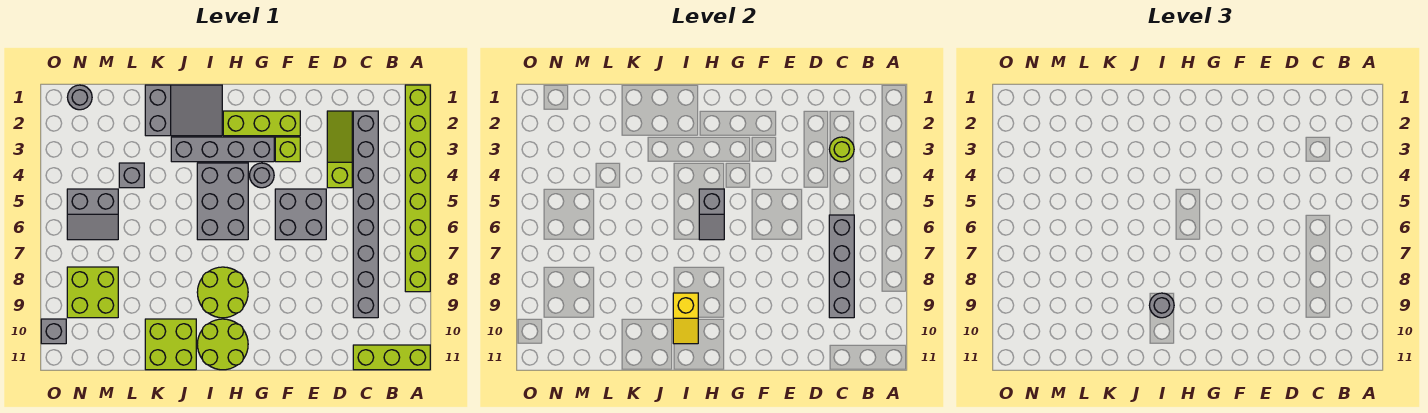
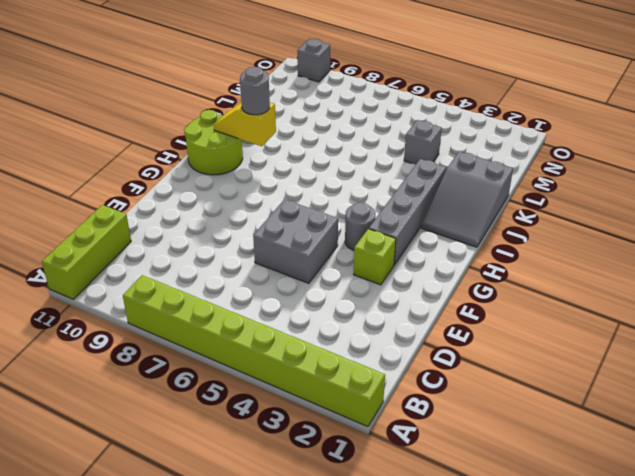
none -> grey brick C2:C9 level 1
none -> lime slope D2:D4 level 1 top 4
none -> lime brick F2:H2 level 1

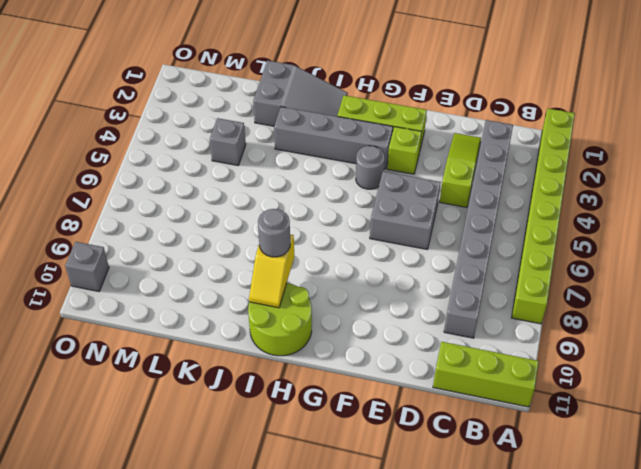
none -> grey brick H4:I6 level 1
none -> lime round brick H8:I9 level 1
none -> lime brick J10:K11 level 1

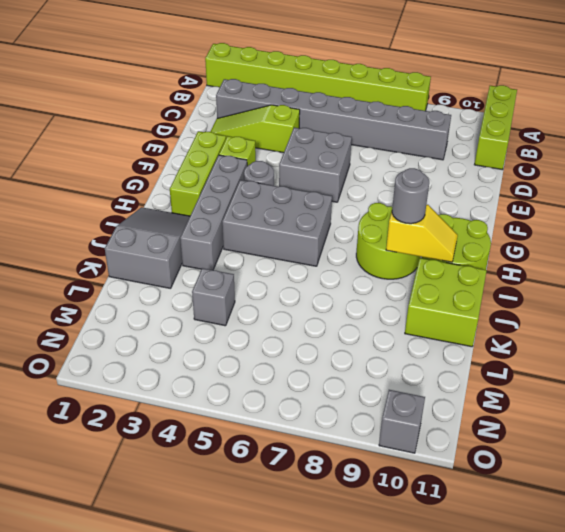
none -> grey slope M5:N6 level 1 top 5
none -> lime brick M8:N9 level 1
none -> grey round brick N1 level 1

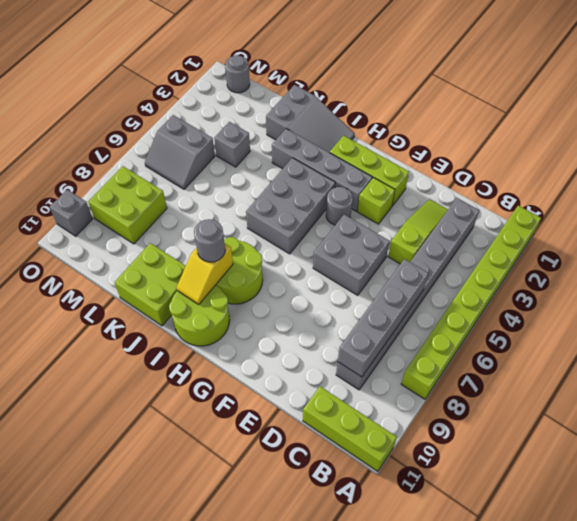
none -> lime round brick C3 level 2
none -> grey slope H5:H6 level 2 top 5

